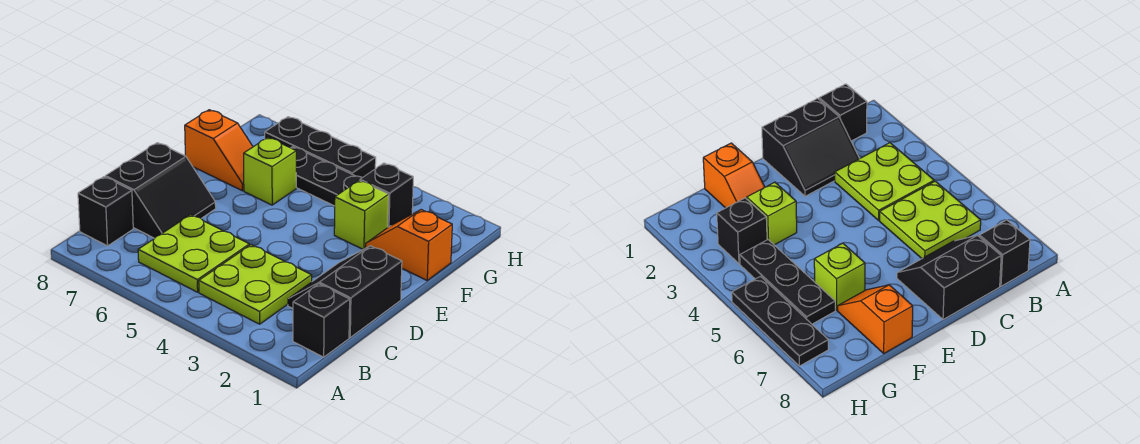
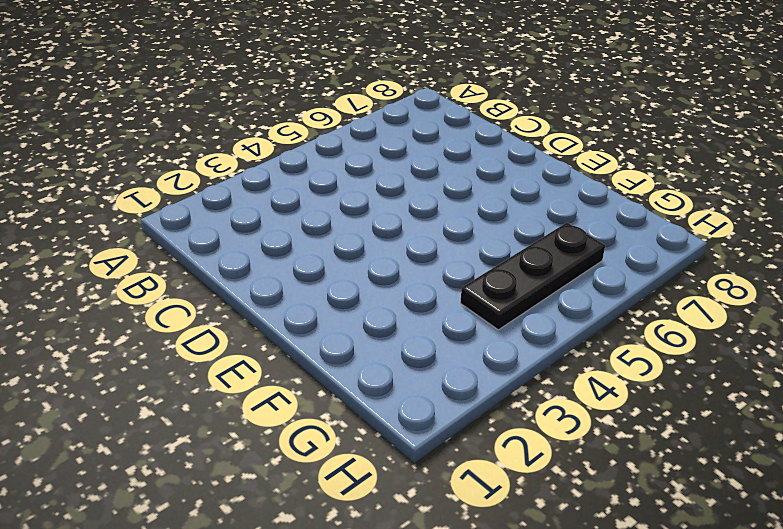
none -> black brick B1 level 1
none -> lime plate B3:C4 level 1
none -> lime plate B5:C6 level 1

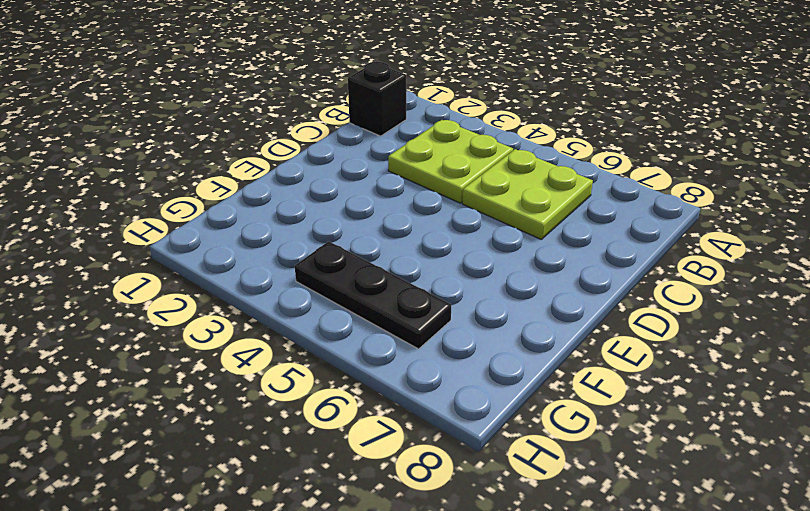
none -> black brick B8 level 1
none -> black slope C1:D2 level 1 top 1
none -> black slope C7:D8 level 1 top 8

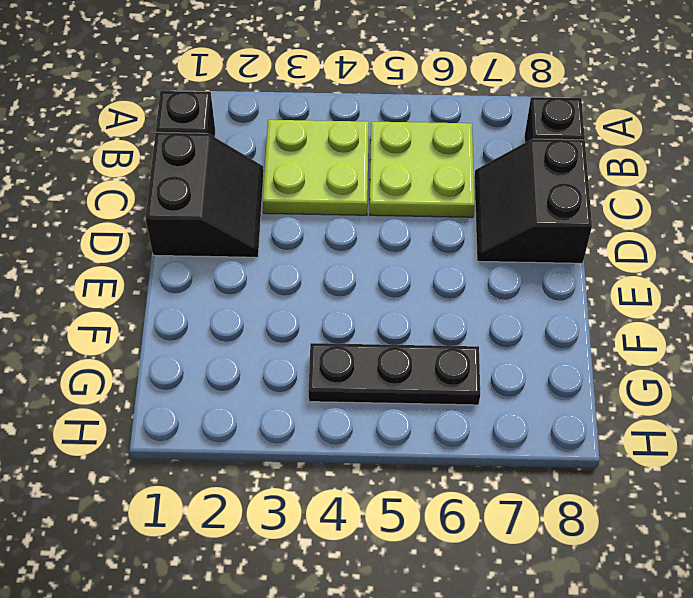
none -> orange slope F1:F2 level 1 top 1
none -> lime brick F3 level 1
none -> lime brick F6 level 1

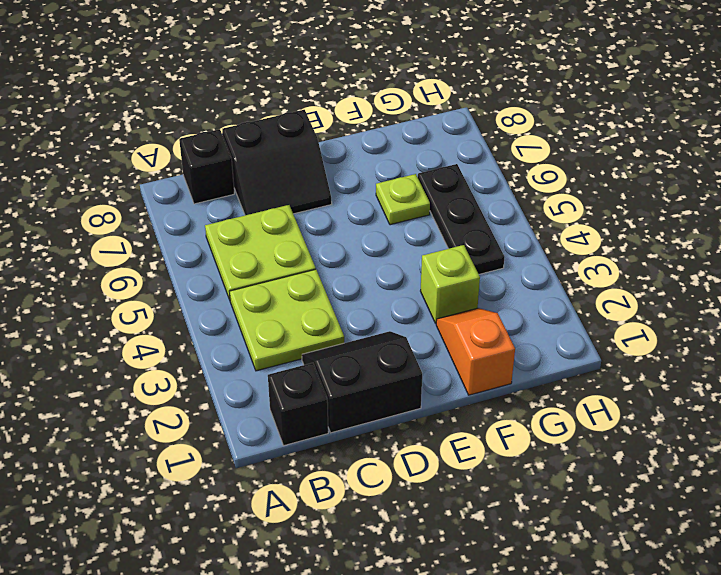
lime plate F6 level 1 -> lime brick F6 level 1
none -> orange slope F7:F8 level 1 top 8
none -> black brick G3 level 1
none -> black plate H5:H7 level 1

